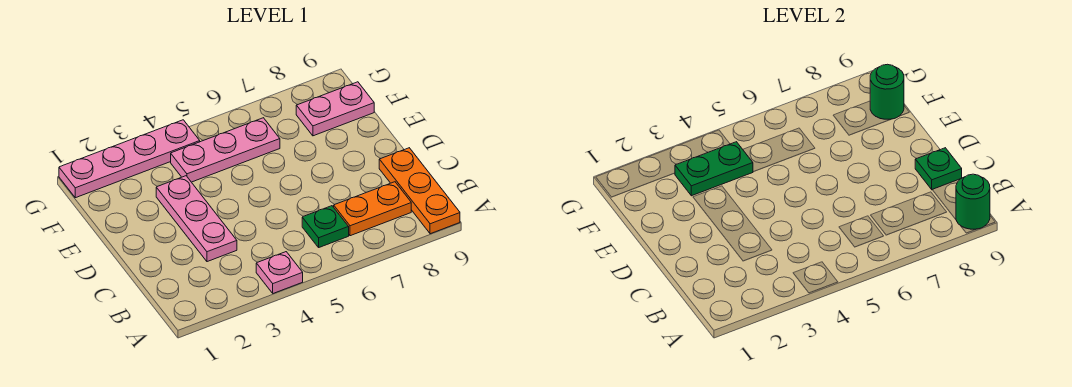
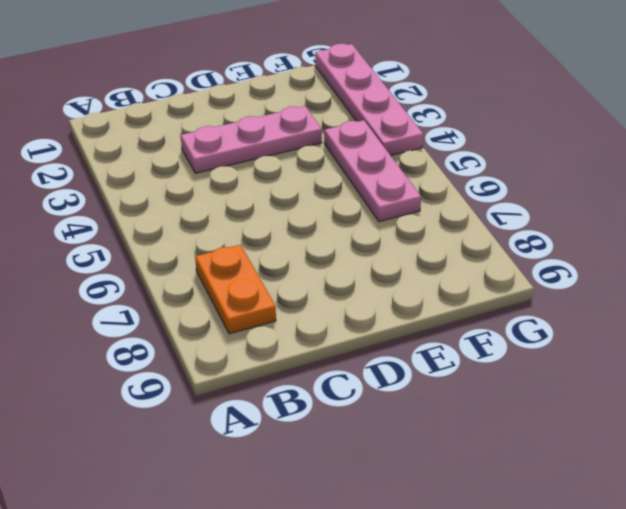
none -> pink plate A4 level 1
none -> orange plate A9:C9 level 1
none -> green plate B6 level 1

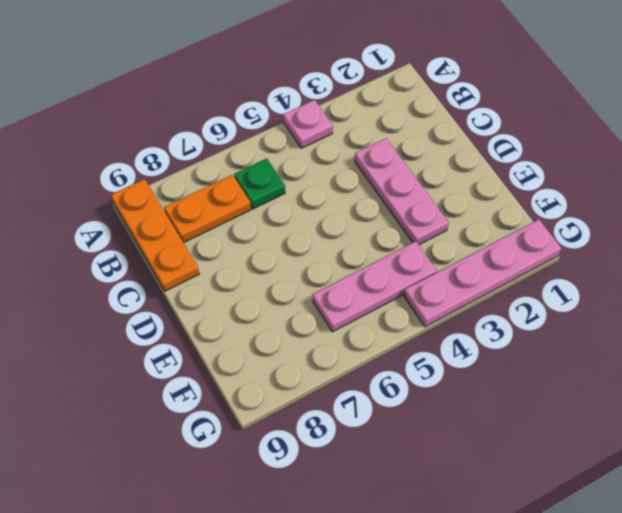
none -> pink plate F8:F9 level 1
none -> green round brick A9 level 2
none -> green plate C9 level 2

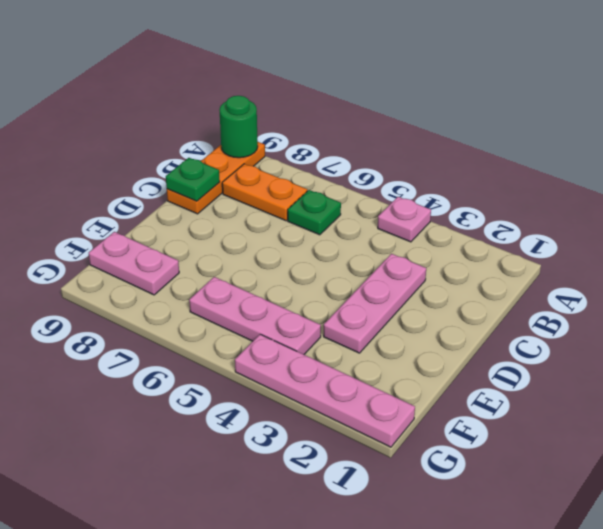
none -> green plate F3:F4 level 2
none -> green round brick F9 level 2

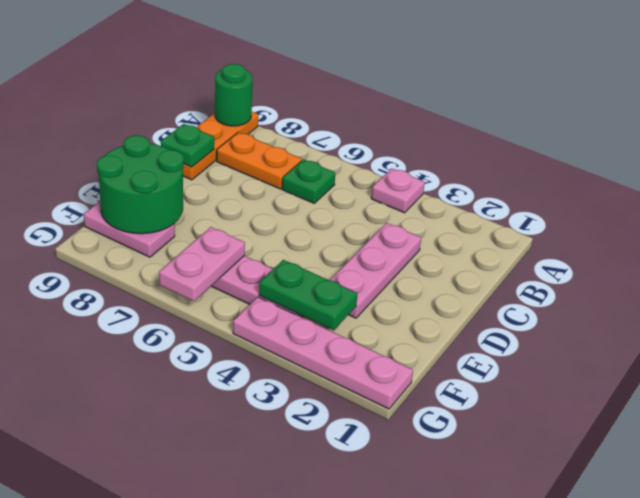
green round brick E8:F9 level 2 -> green round brick F9 level 2
pink plate F6:G6 level 2 -> none

